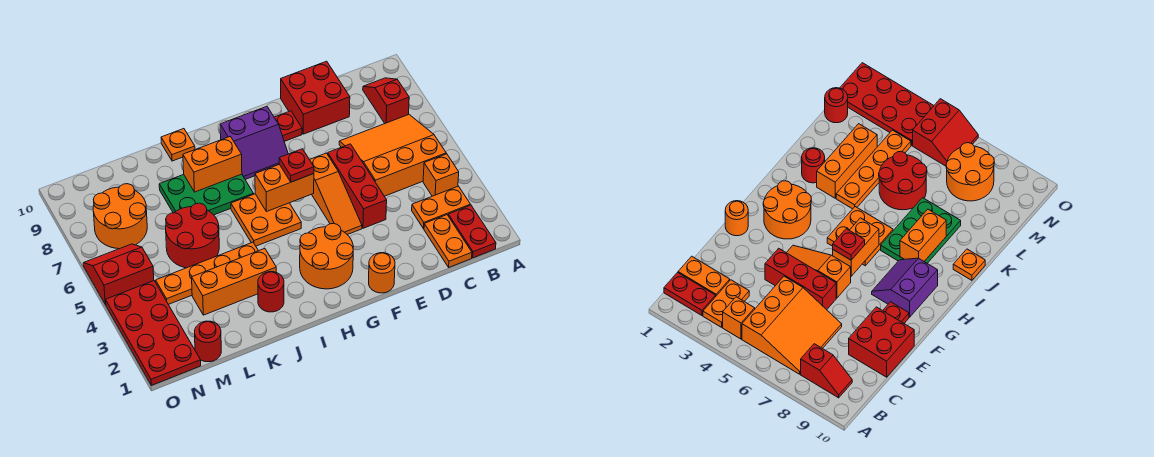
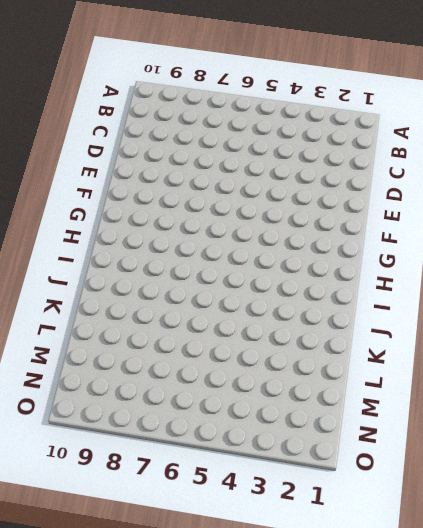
none -> red plate B1:B2 level 1
none -> orange plate B3:C3 level 1
none -> orange brick B4 level 1

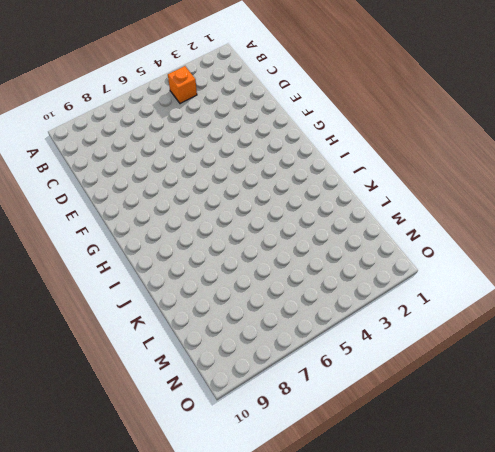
none -> red plate B1:B2 level 1
none -> orange plate B3:C3 level 1
none -> orange slope B5:D7 level 1 top 5

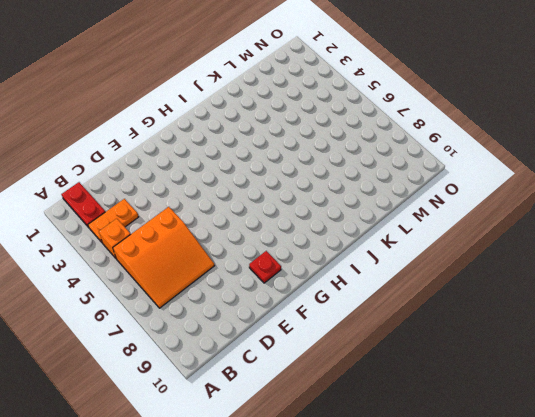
none -> red slope B8:B9 level 1 top 8
none -> orange plate C1:C2 level 1
none -> red brick D9:E10 level 1

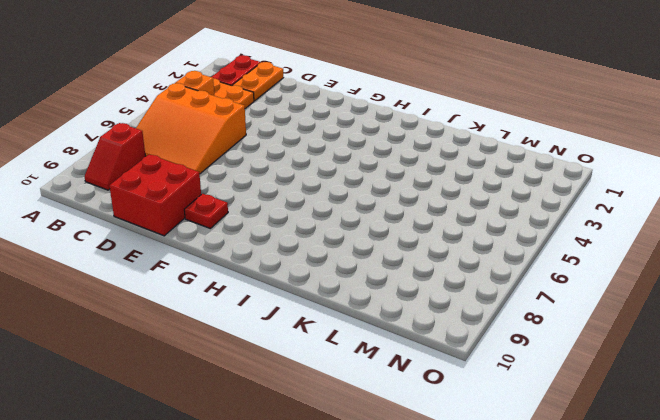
none -> red brick E4:E6 level 1
none -> orange round brick F1 level 1
none -> orange slope F4:F6 level 1 top 6

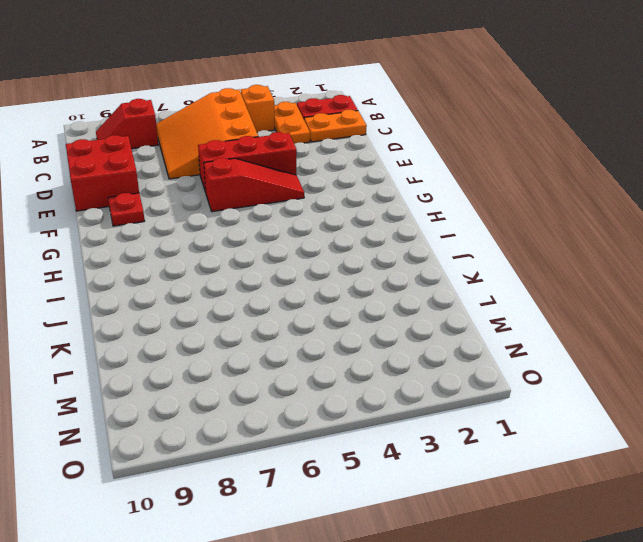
red slope F4:F6 level 1 top 6 -> orange slope F4:F6 level 1 top 6
none -> orange round brick F1 level 1
none -> orange round brick G2:H3 level 1
none -> purple slope G8:H9 level 1 top 9

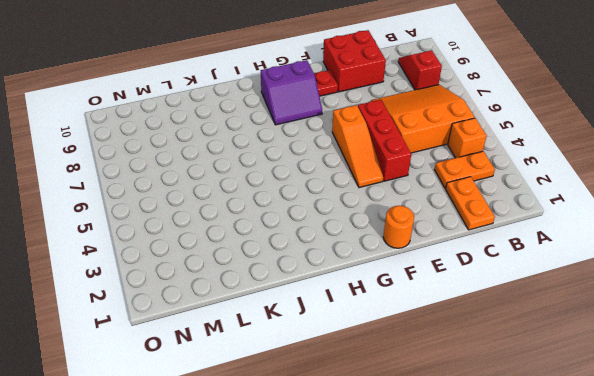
none -> red plate B1:B2 level 1
none -> orange round brick G2:H3 level 1
none -> orange plate H5:I6 level 1

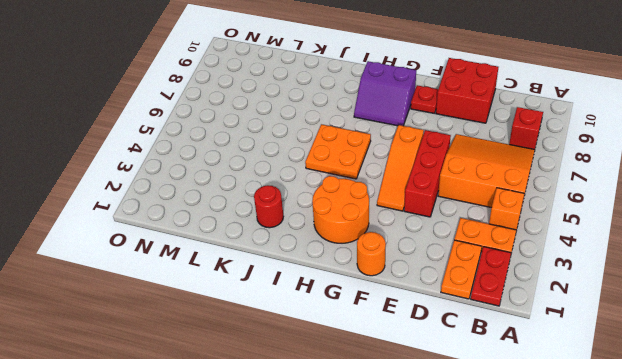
none -> green plate I7:K8 level 1
none -> orange brick J3:L3 level 1
none -> orange plate J4:M4 level 1

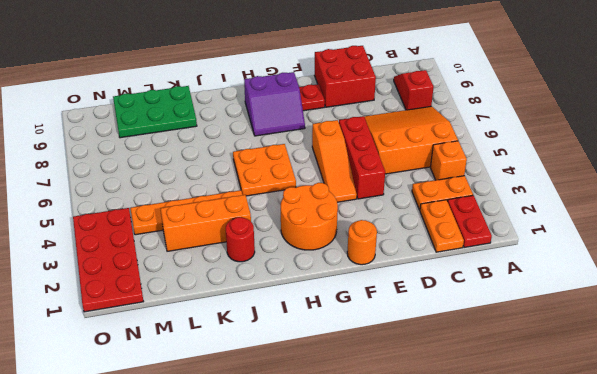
green plate K9:M10 level 1 -> green plate I7:K8 level 1
none -> orange plate J10 level 1
none -> red round brick K5:L6 level 1
none -> red round brick M1 level 1

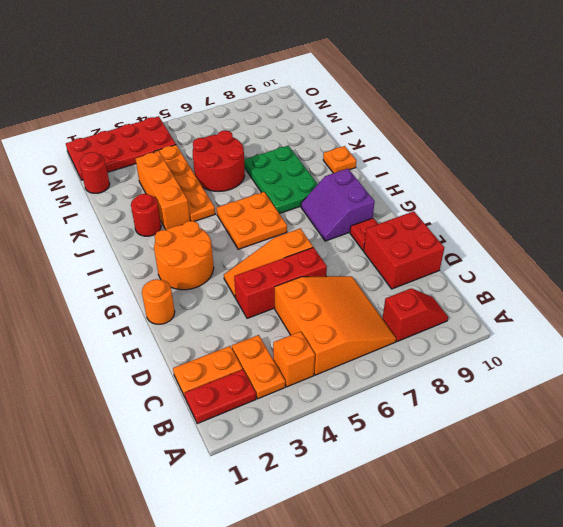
none -> orange round brick M7:N8 level 1
none -> red slope N5:O6 level 1 top 5
none -> orange brick G6:H6 level 2

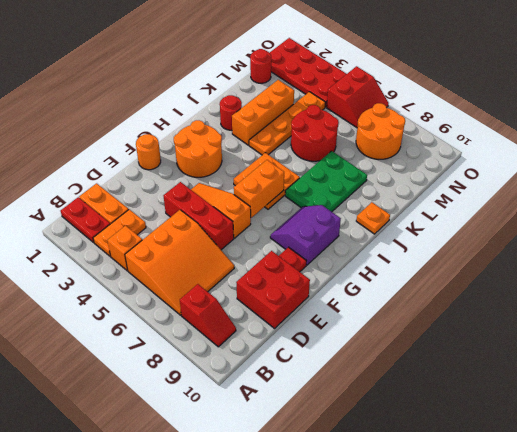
none -> orange brick I8:J8 level 2
none -> red plate G6 level 3

